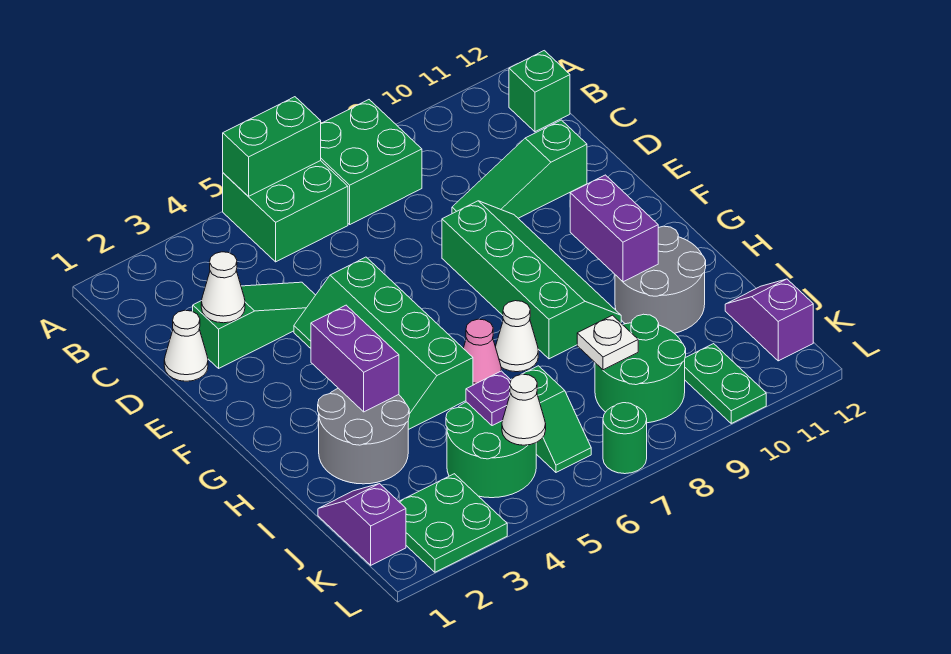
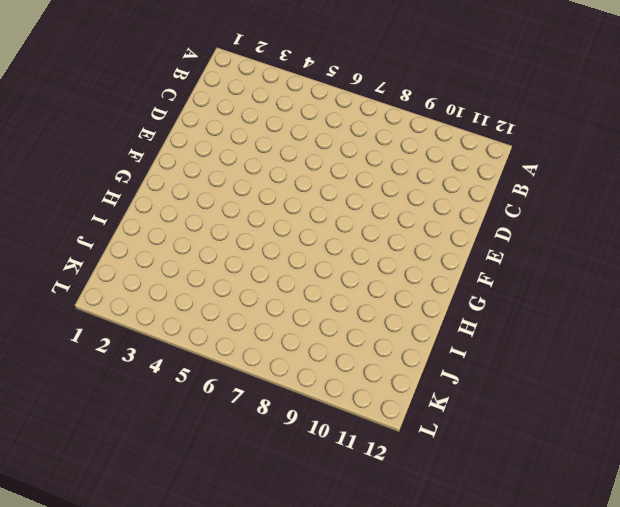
none -> green brick A5:B6 level 1
none -> green brick A7:B8 level 1
none -> green brick B12 level 1

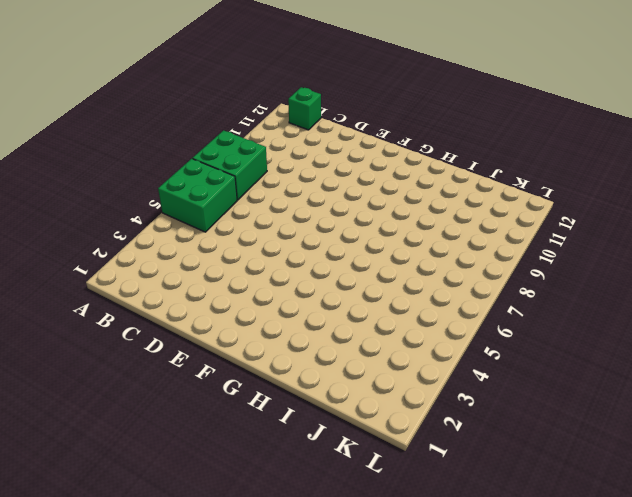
none -> white cone D1 level 1
none -> green slope D2:D4 level 1 top 2
none -> green slope D9:D11 level 1 top 11

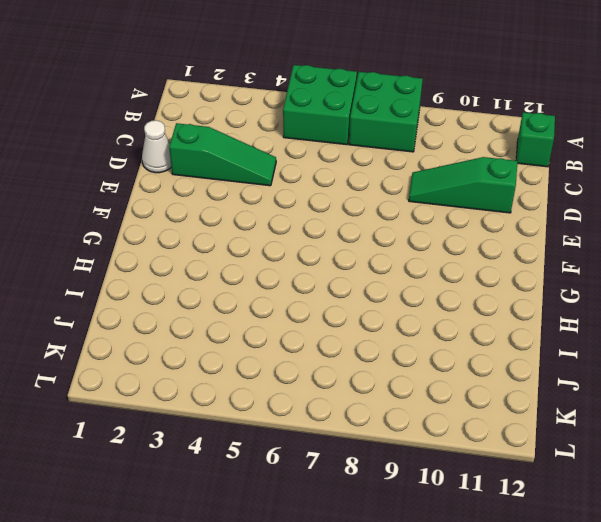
none -> green slope E4:H5 level 1 top 5
none -> green slope E8:H9 level 1 top 8
none -> grey round brick H2:I3 level 1

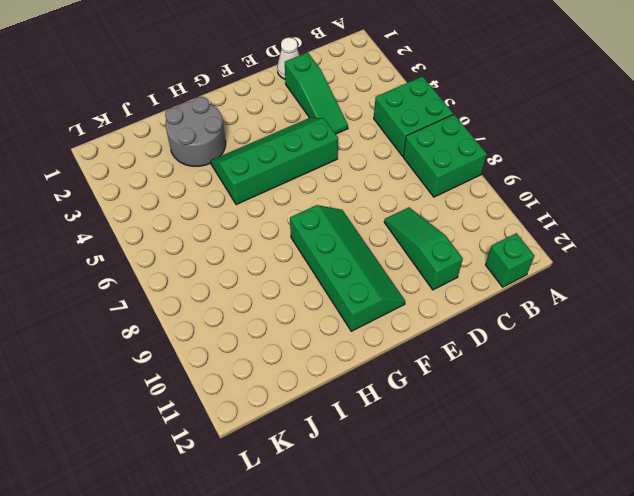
green slope F8:G11 level 1 top G -> green slope E8:H9 level 1 top 8
none -> pink cone H6 level 1
none -> white cone H7 level 1
none -> grey round brick H10:I11 level 1

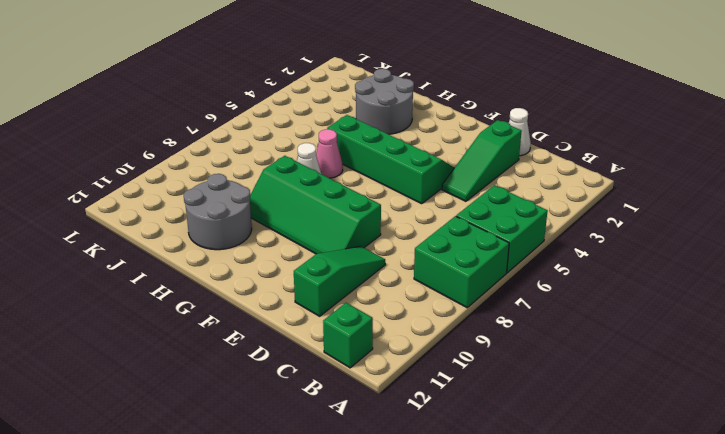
none -> purple slope J1:K1 level 1 top K
none -> green round brick J4:K5 level 1
none -> green slope J6:K6 level 1 top J

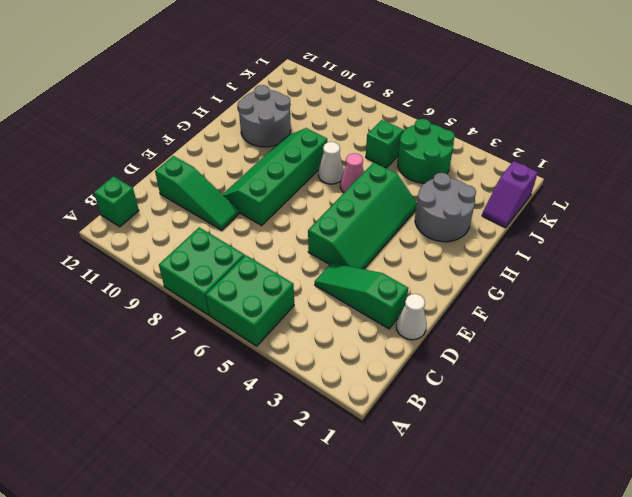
none -> green round brick J8:K9 level 1
none -> purple slope J12:K12 level 1 top K
none -> green plate K2:L3 level 1

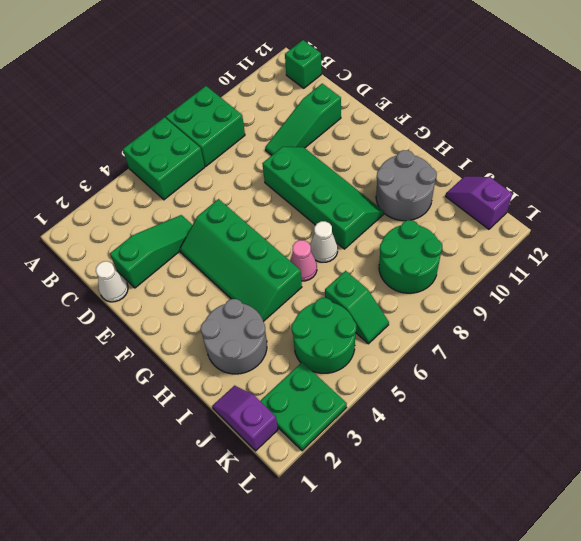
none -> green plate K10:L10 level 1
none -> green round brick L7 level 1
none -> green brick A5:A6 level 2

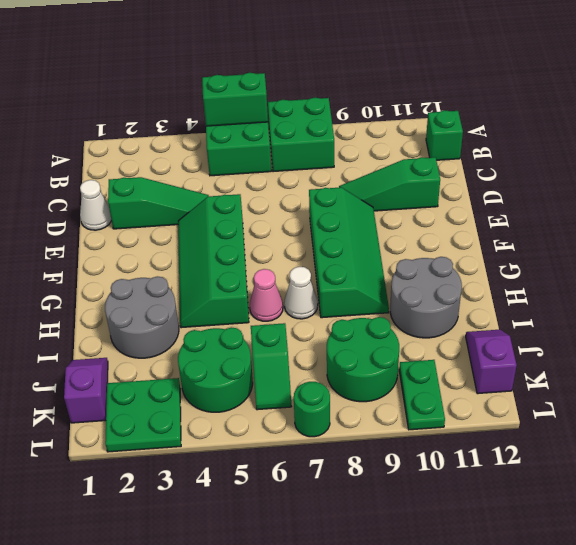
none -> white cone D2 level 2
none -> purple brick G3:H3 level 2
none -> purple brick G10:H10 level 2

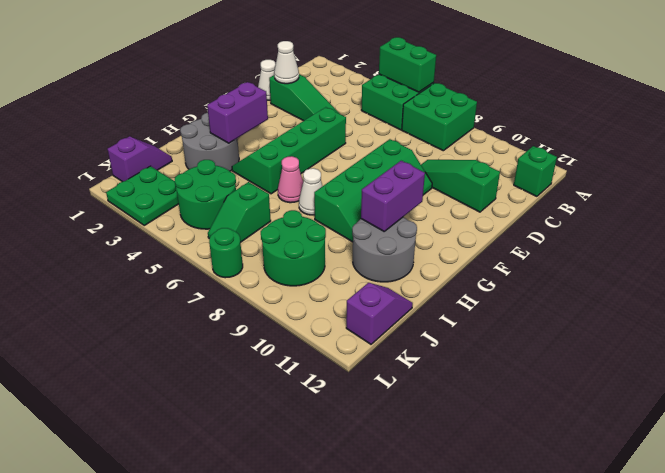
none -> green plate K10:L10 level 1
none -> purple plate J5 level 2
none -> white plate J8 level 2

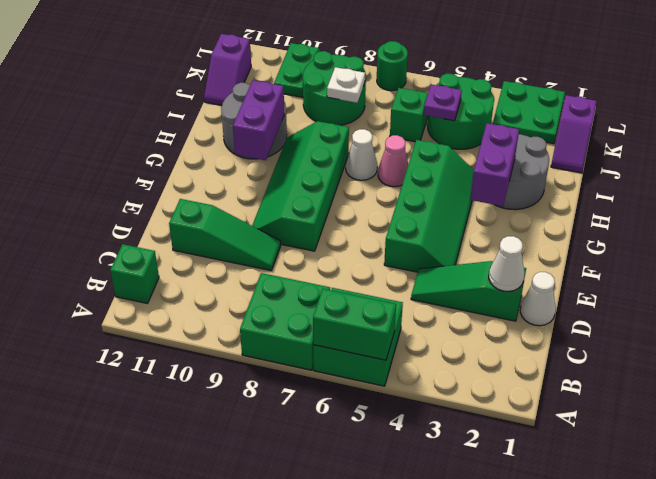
none -> white cone K5 level 2

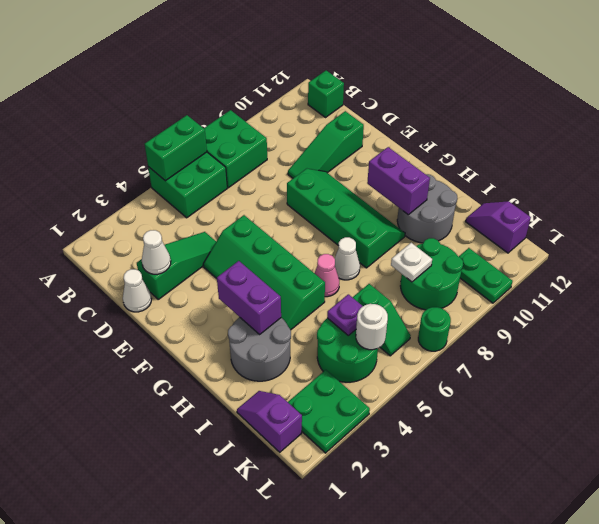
white round brick K5 level 2 -> white cone K5 level 2

